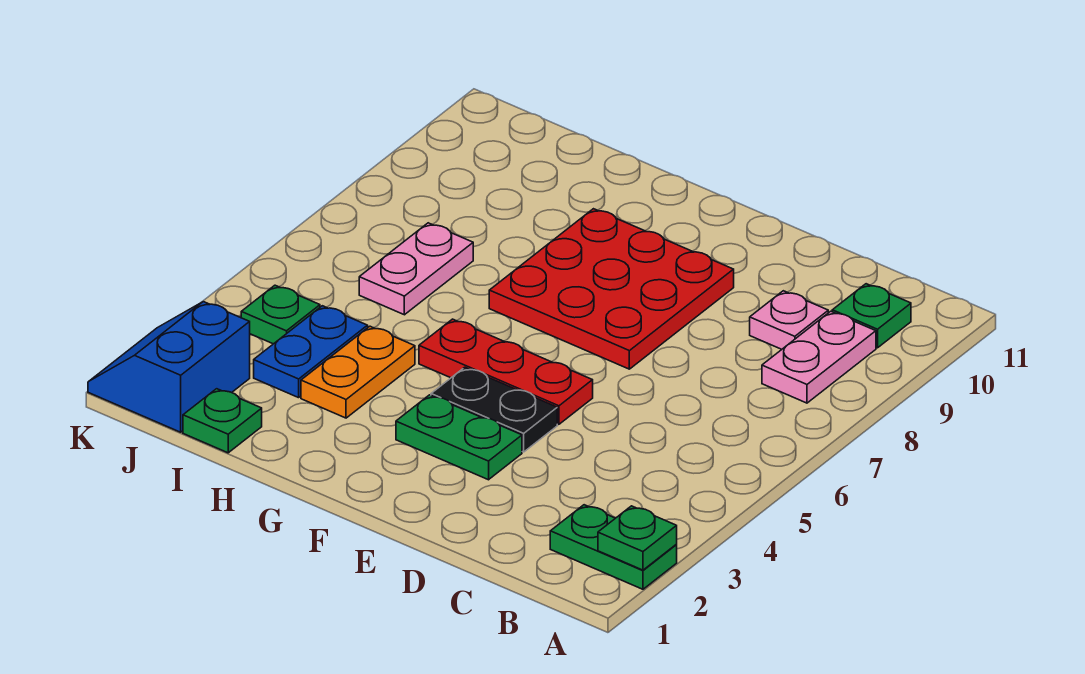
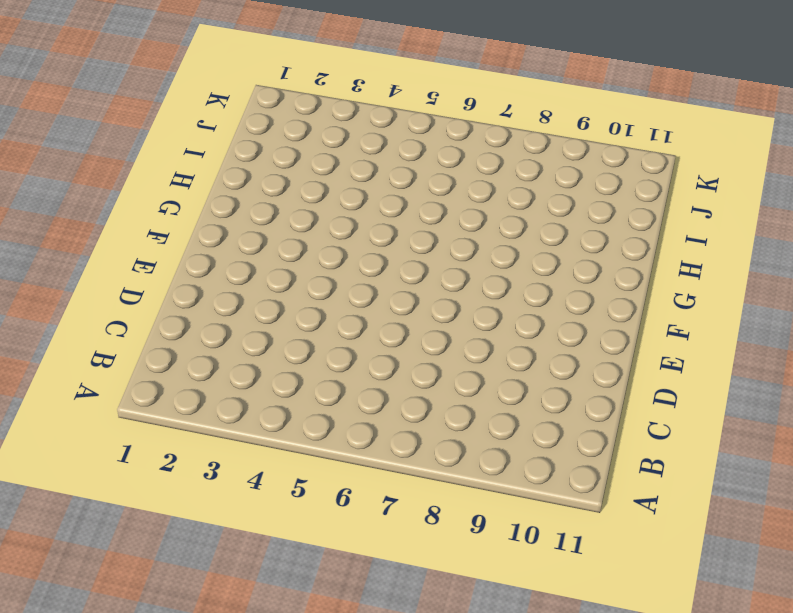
none -> green plate A2:B2 level 1
none -> pink plate B8:B9 level 1
none -> green plate B10 level 1

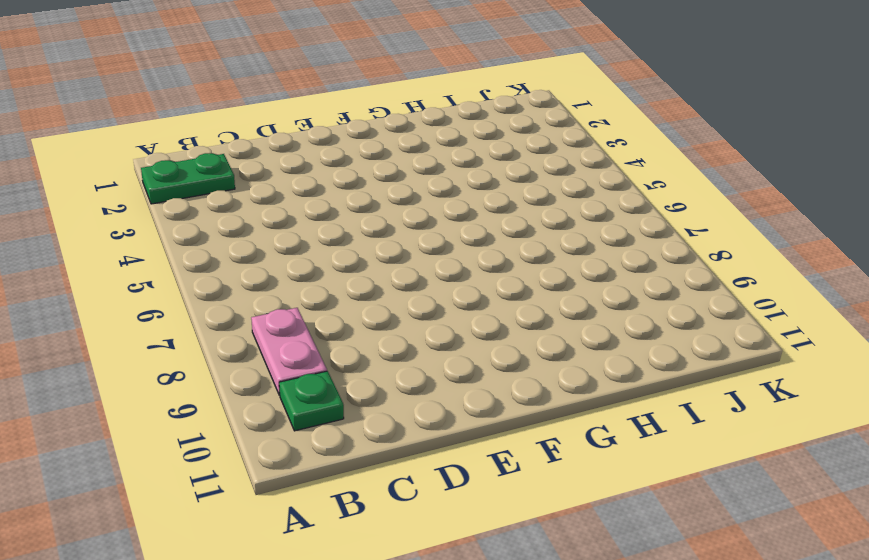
none -> pink plate C9 level 1
none -> green plate E3:F3 level 1
none -> black plate E4:F4 level 1

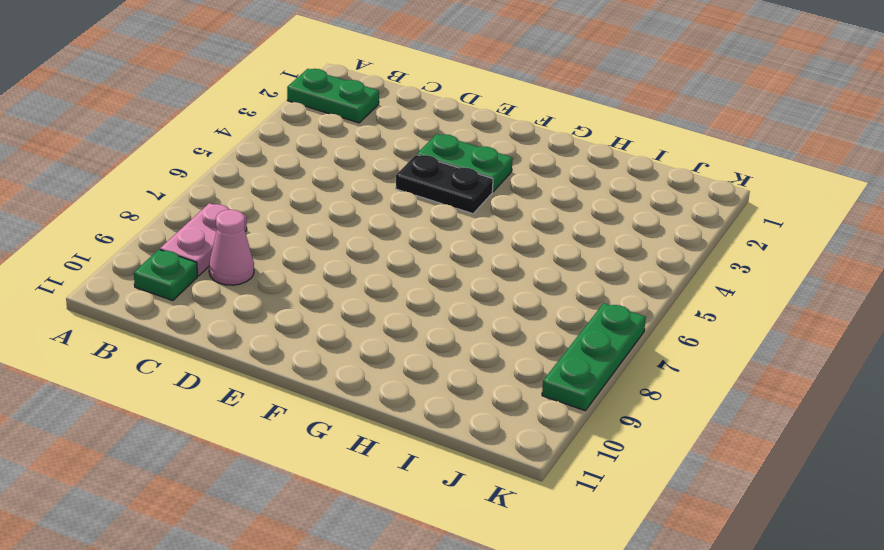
pink cone C9 level 1 -> pink plate C9 level 1
green plate K7:K9 level 1 -> none
none -> red plate E5:G5 level 1
none -> red plate E7:G9 level 1
none -> orange plate H3:H4 level 1

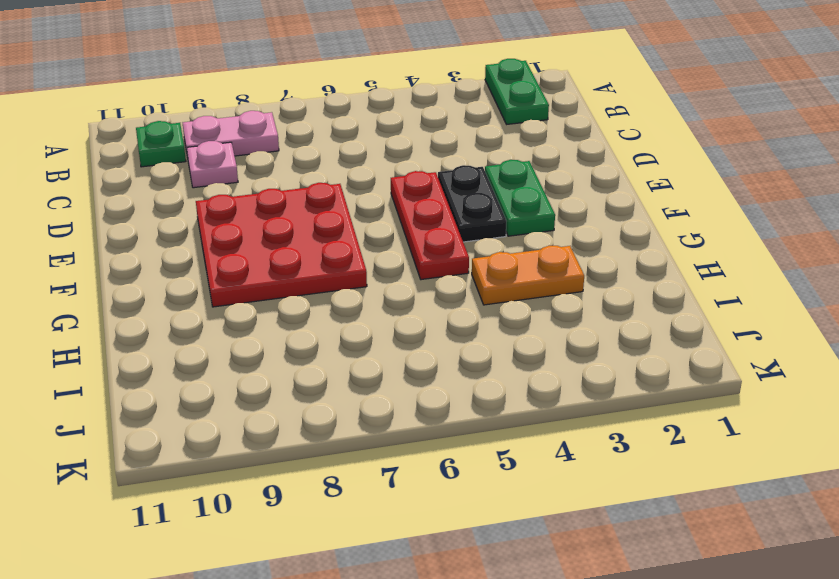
none -> green plate I1 level 1
none -> blue plate I3:I4 level 1
none -> pink plate I6:I7 level 1

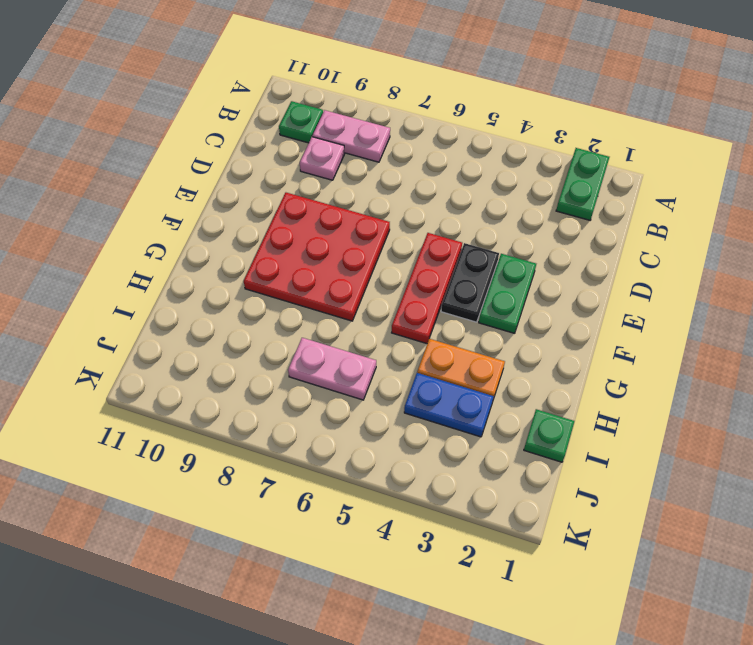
none -> blue slope J1:K2 level 1 top J
none -> green plate J4 level 1
none -> green plate A2 level 2

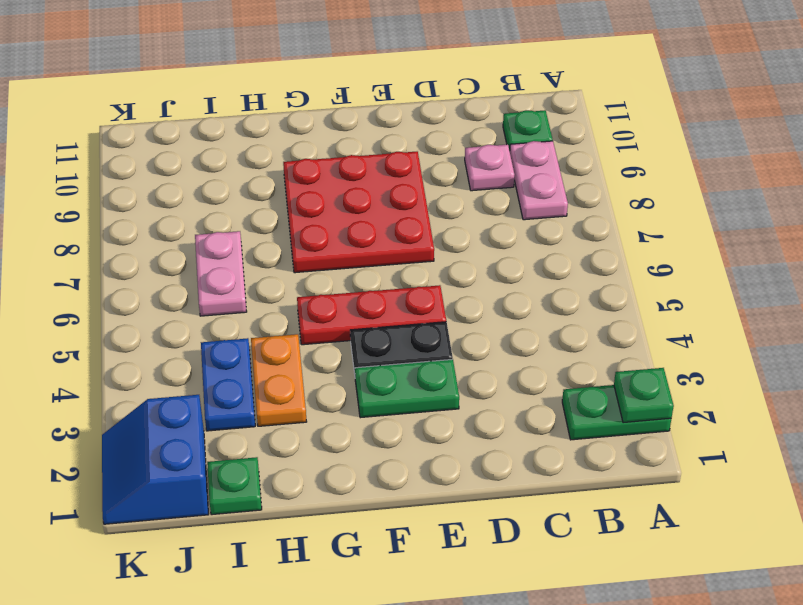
none -> green plate J4 level 1

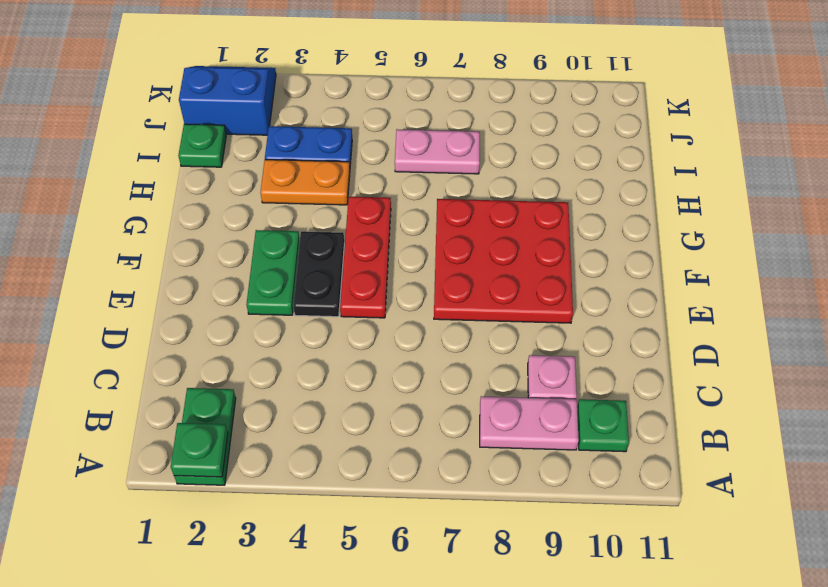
none -> green plate J4 level 1

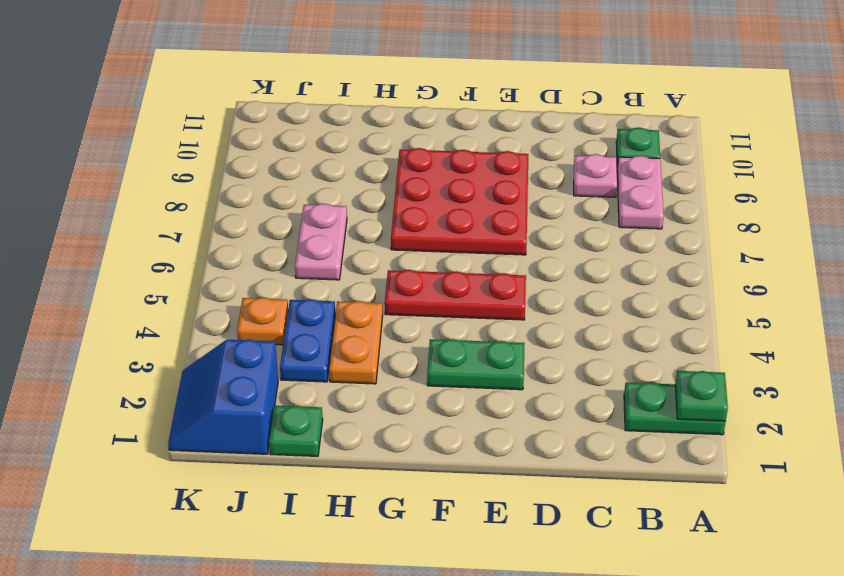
orange plate J4 level 1 -> green plate J4 level 1
none -> black plate E4:F4 level 1

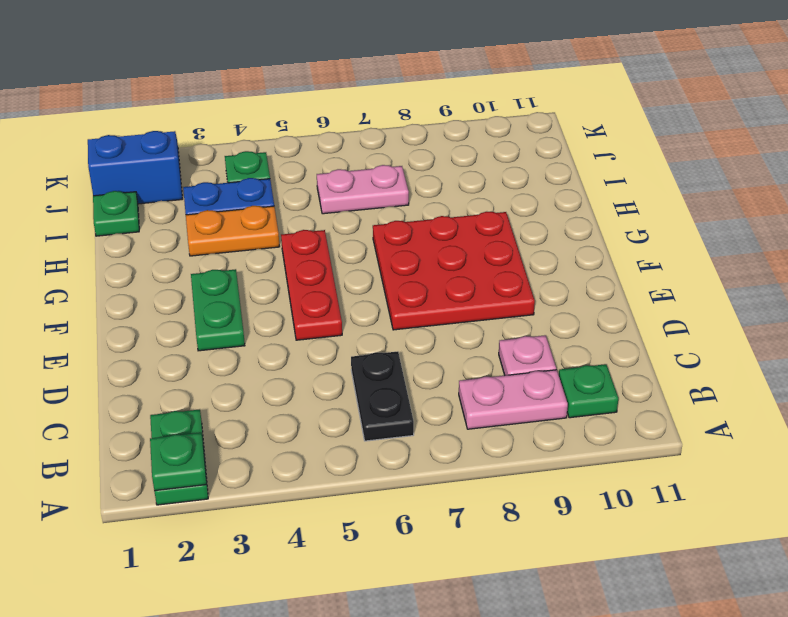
black plate B6:C6 level 1 -> black plate E4:F4 level 1

